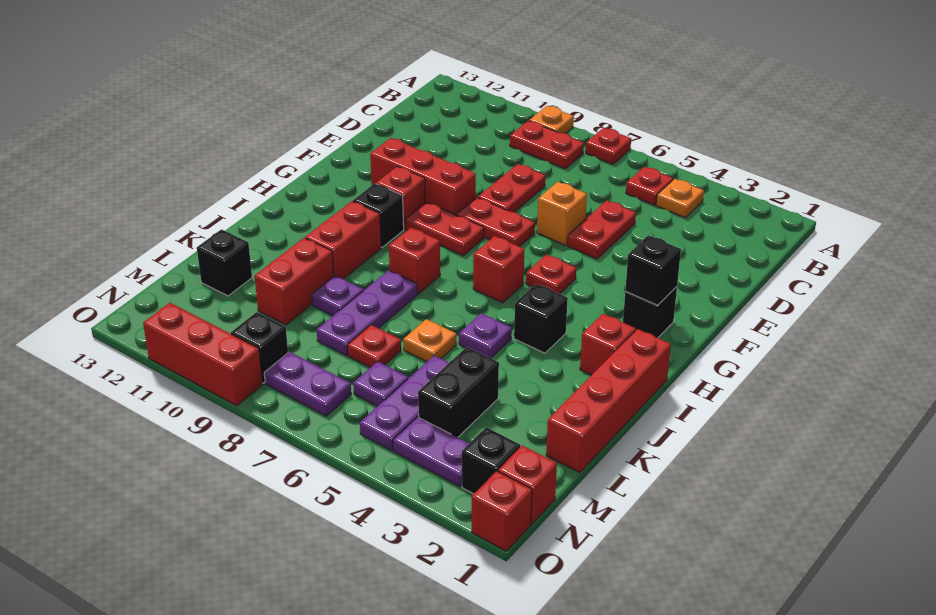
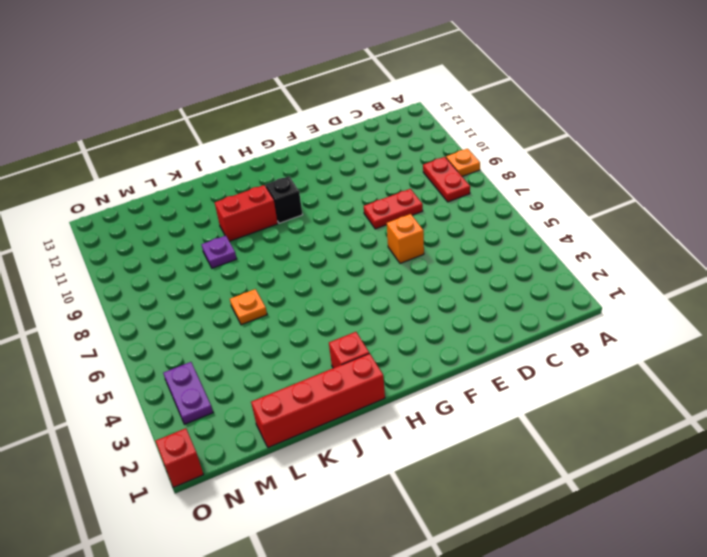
none -> red plate A7 level 1
none -> orange plate B4 level 1
none -> red plate B5 level 1
none -> red plate D5:E5 level 1

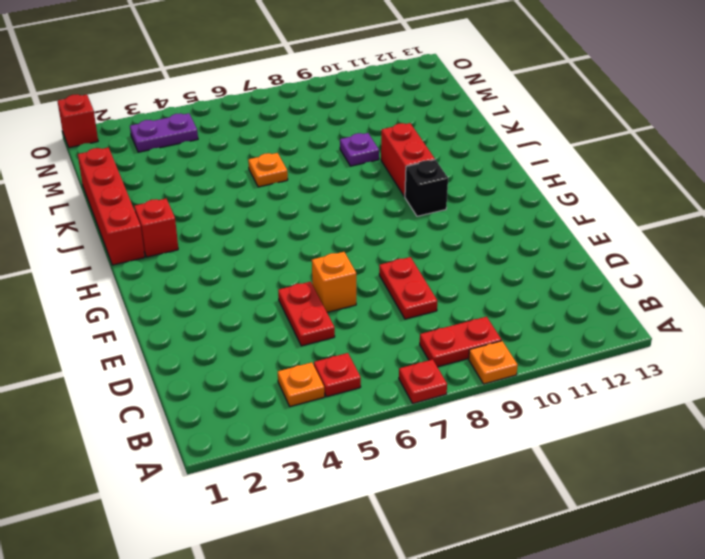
none -> red plate F7:F8 level 1
none -> red brick F9:F11 level 1
none -> black brick G2 level 1
none -> red plate G5 level 1

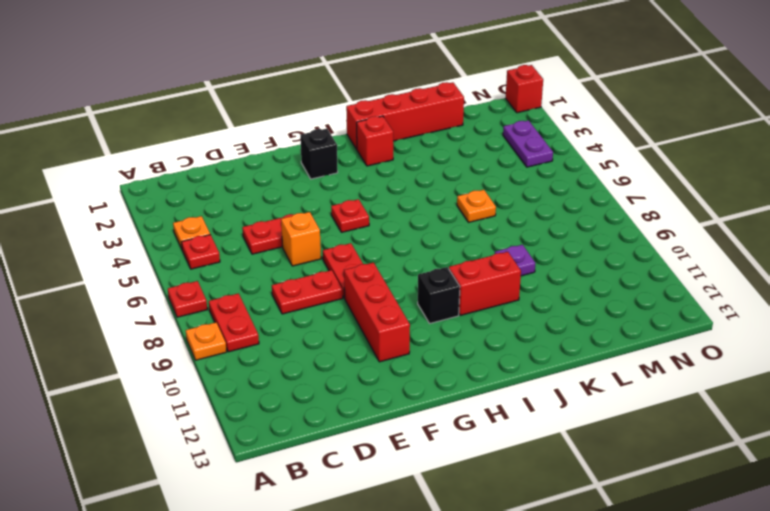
none -> red plate G8:G9 level 1
none -> red brick G10 level 1
none -> red brick H6 level 1
none -> black brick I4 level 1

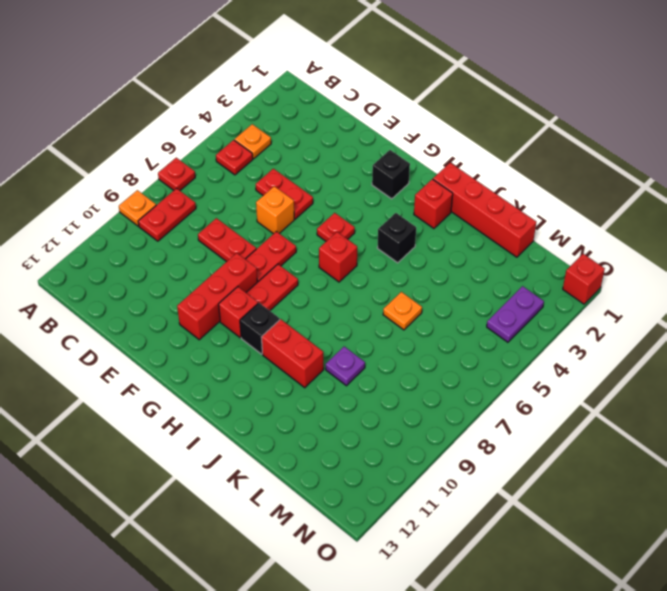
none -> red brick I8 level 1
none -> purple plate J5 level 1
none -> purple plate J8:L8 level 1
none -> red brick K10:L10 level 1

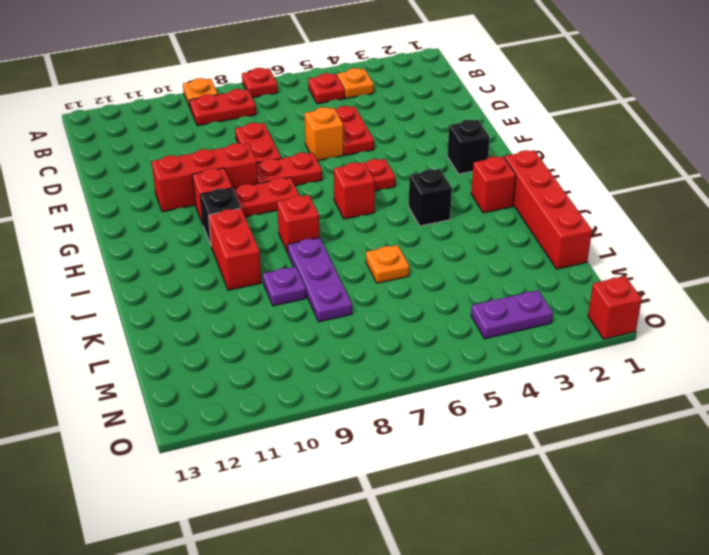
none -> purple plate J5 level 1
none -> red brick K10:L10 level 1
none -> black brick L4:M4 level 1
none -> purple plate L5:N5 level 1

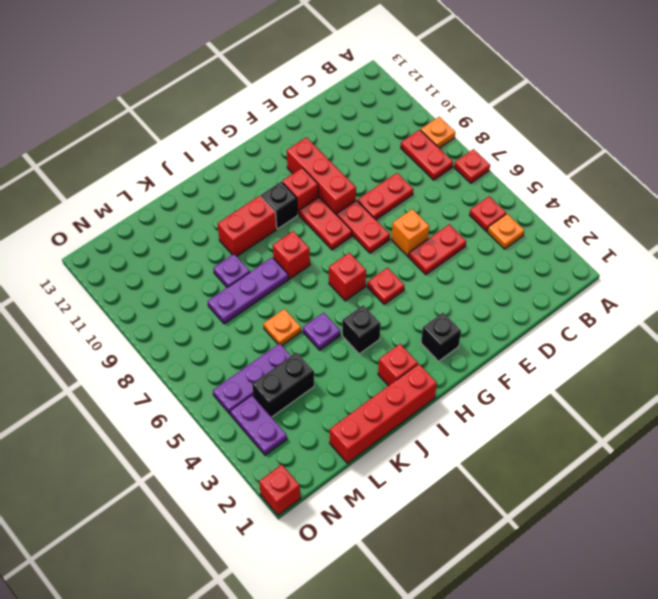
none -> red brick K10:L10 level 1
none -> red plate L7 level 1
none -> black brick L12 level 1
none -> purple plate M6 level 1

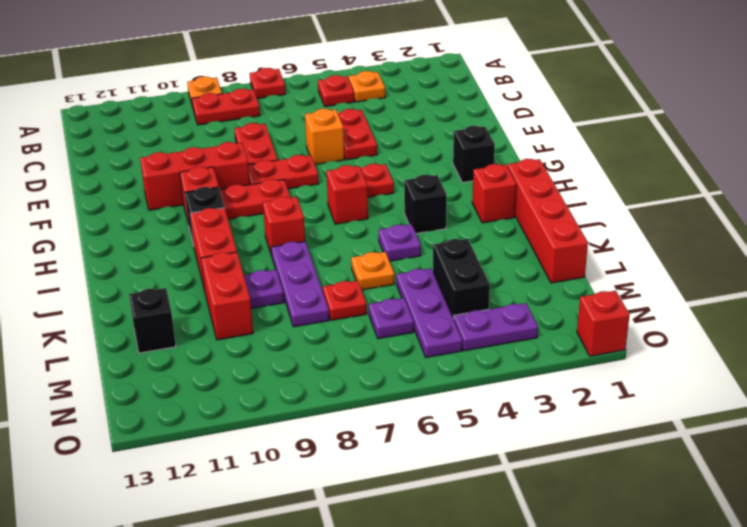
none -> red brick N1 level 1
none -> black brick N2 level 1
none -> purple plate N7:N8 level 1
none -> black brick N9 level 1

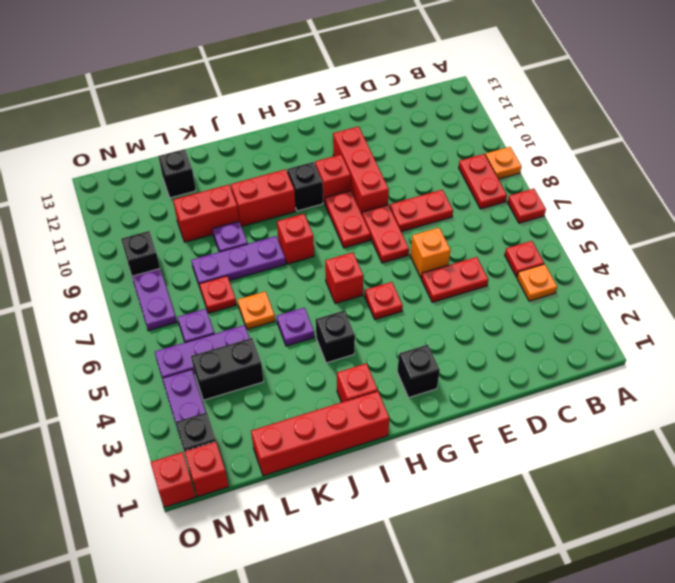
none -> red brick O9:O11 level 1
none -> black brick G2 level 2

